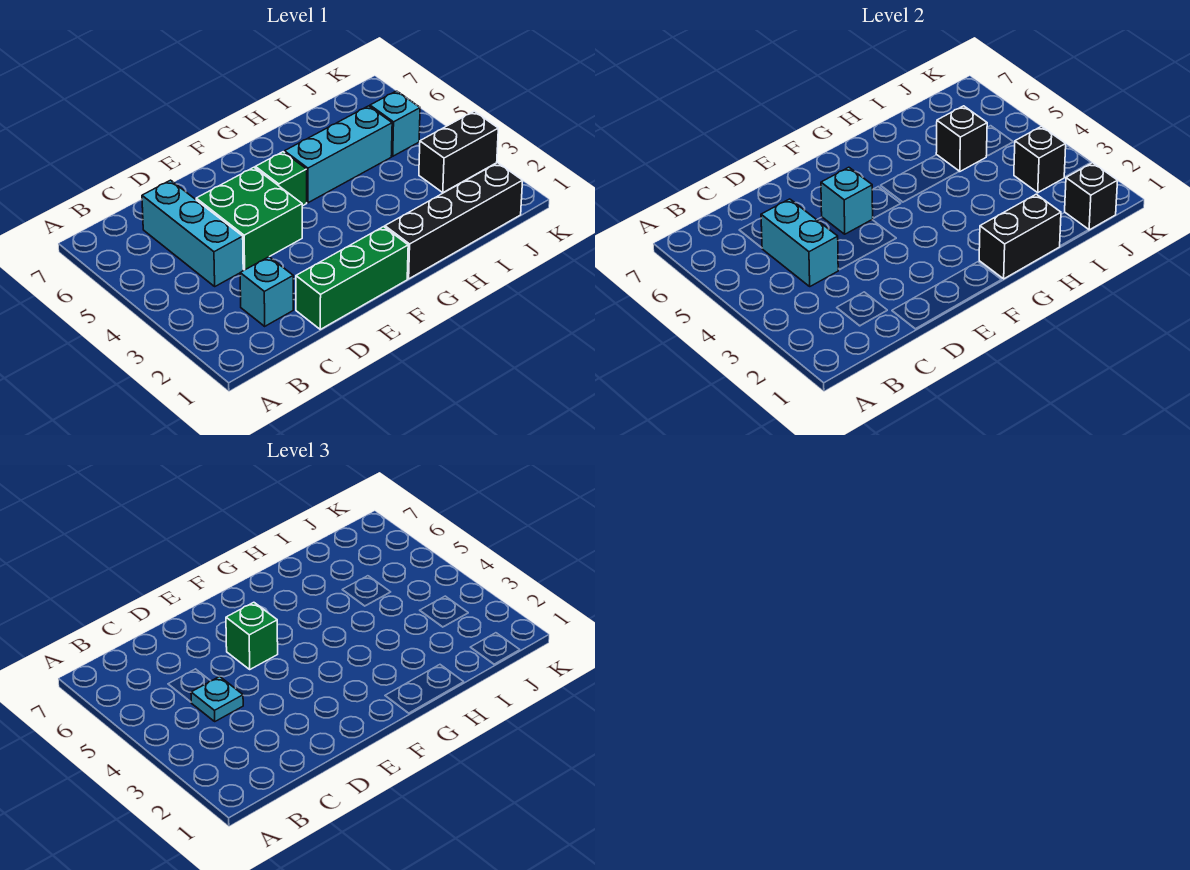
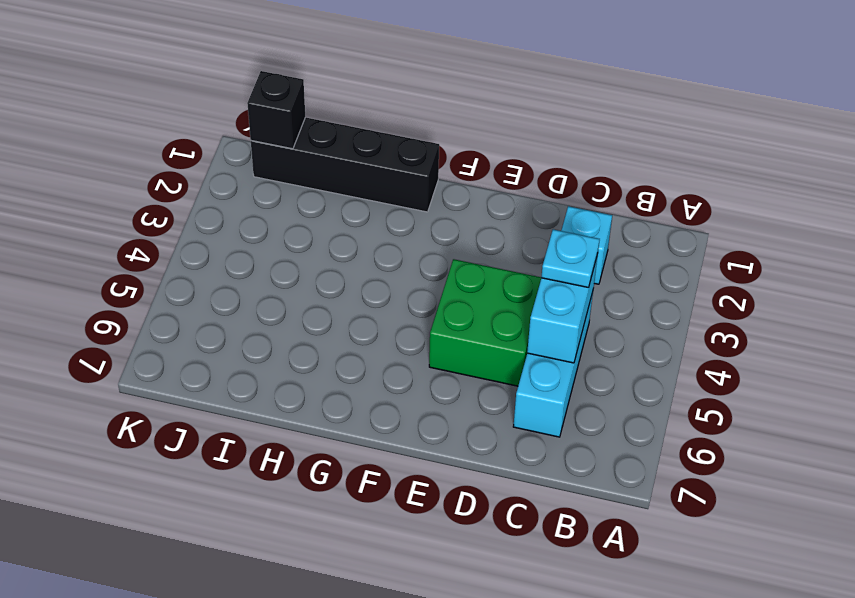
none -> green brick D1:F1 level 1
none -> green brick F5 level 1
none -> cyan brick G5:I5 level 1

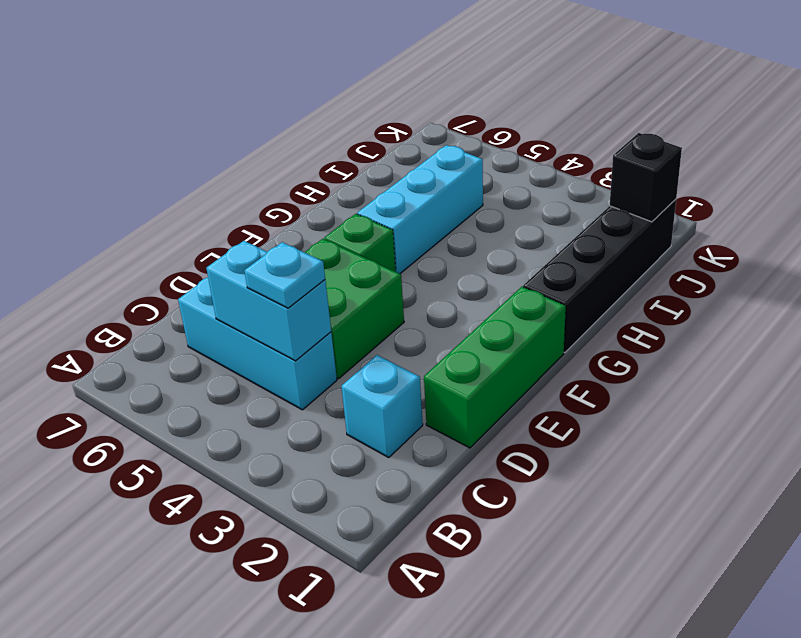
none -> black brick J3:K3 level 1
none -> cyan brick J5 level 1
none -> cyan brick E5 level 2

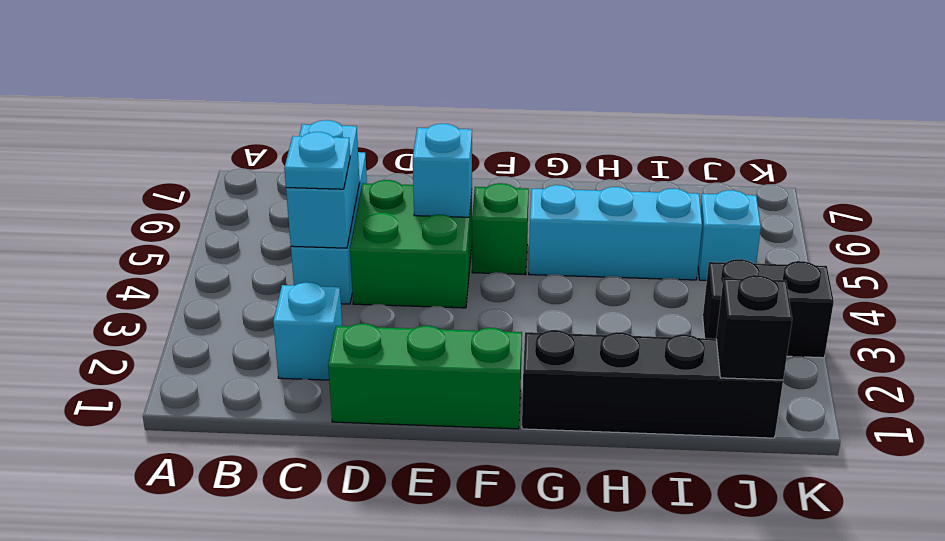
none -> black brick G1:H1 level 2
none -> black brick I5 level 2
none -> black brick J3 level 2

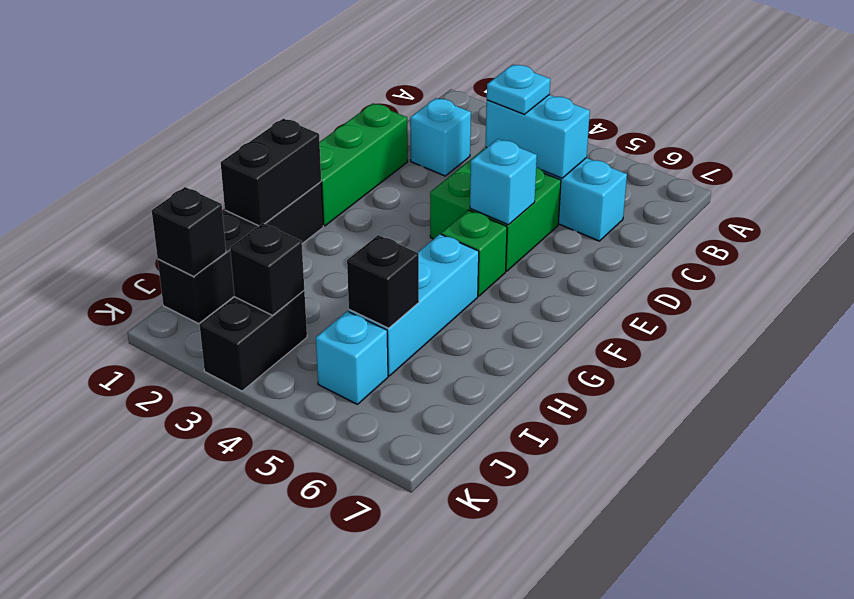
none -> green brick E5 level 3

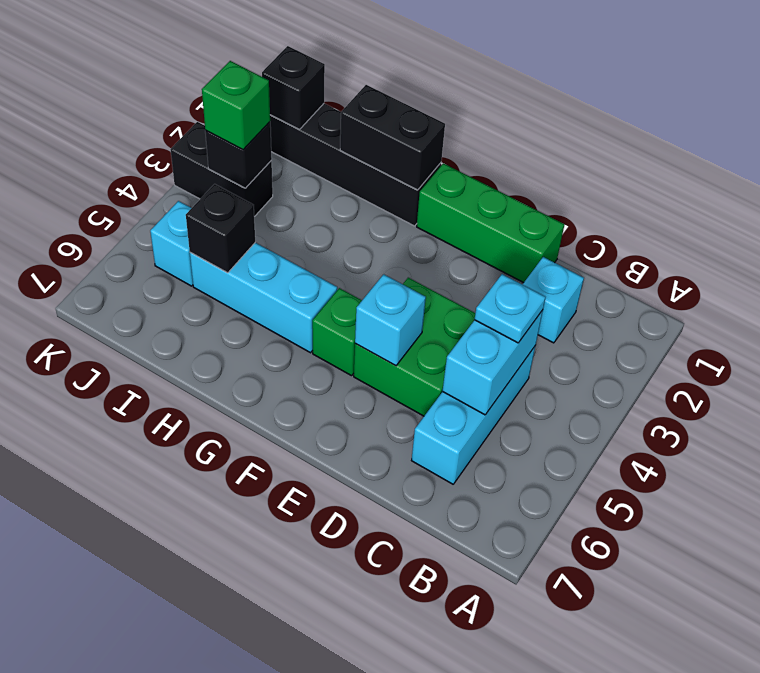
green brick J3 level 3 -> green brick E5 level 3

